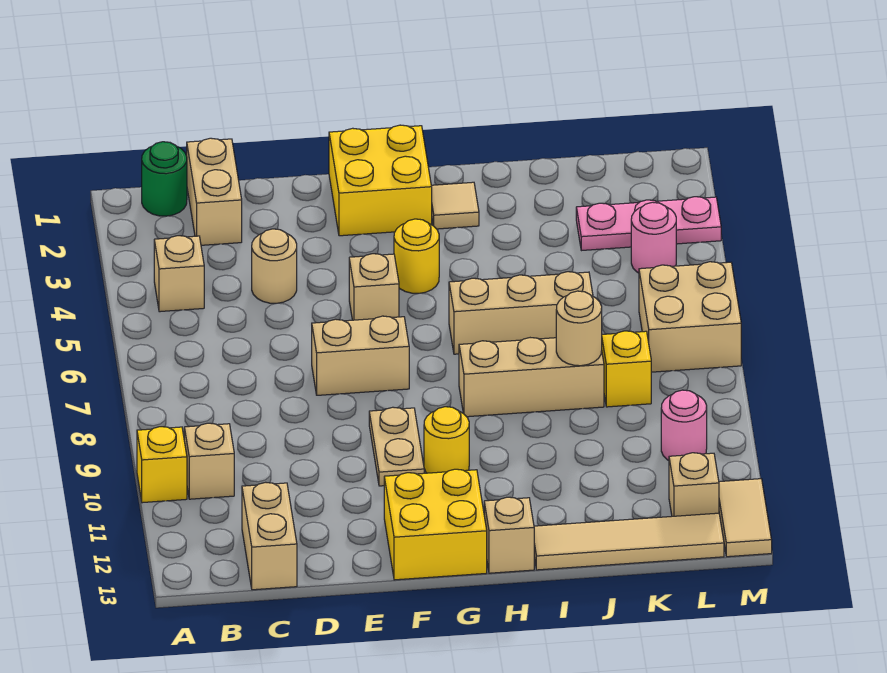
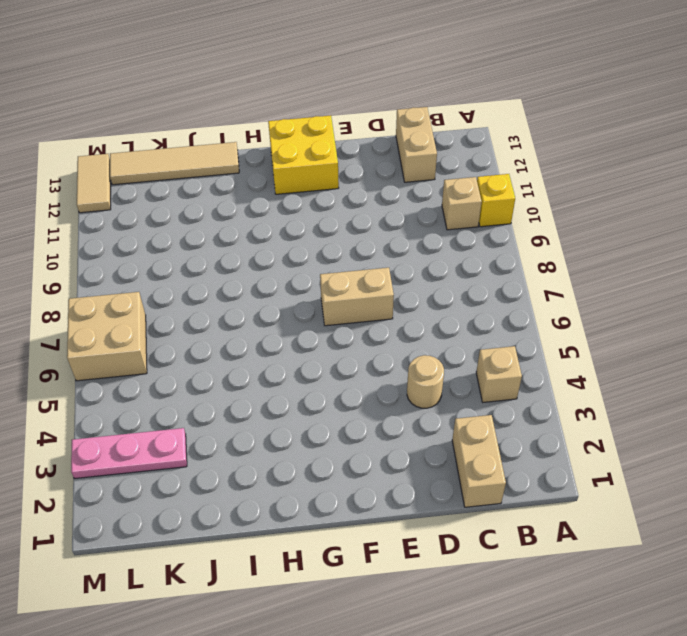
none -> green round brick B1 level 1
none -> yellow brick F1:G2 level 1
none -> tan brick F5 level 1

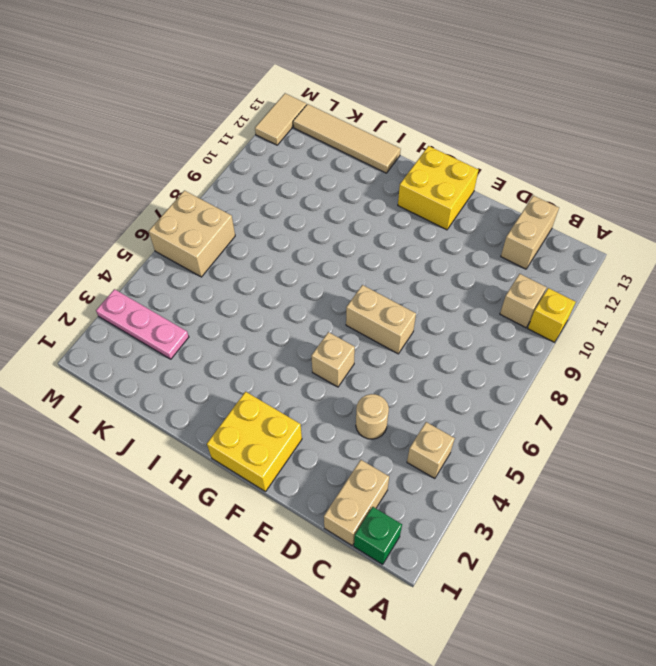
green brick B1 level 1 -> green round brick B1 level 1
none -> tan plate F9:F10 level 1
none -> yellow round brick G4 level 1
none -> yellow round brick G10 level 1

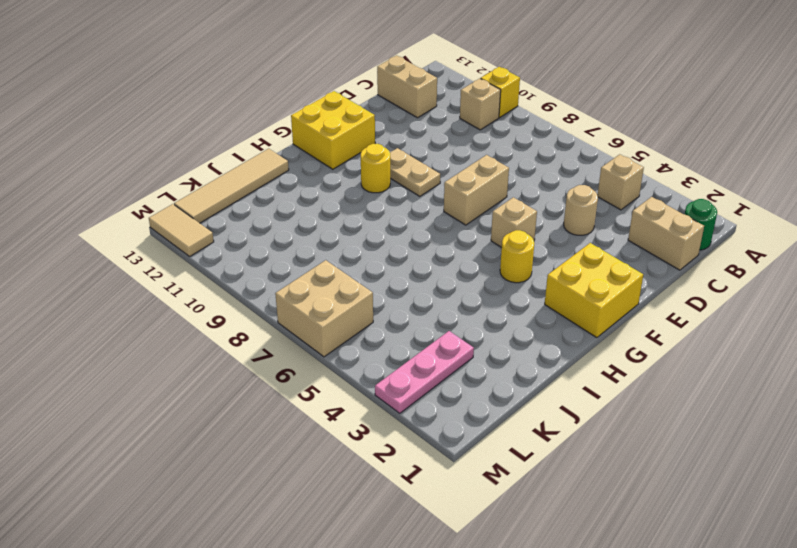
none -> tan tile H2 level 1
none -> tan brick H6:J6 level 1
none -> tan brick H8:J8 level 1

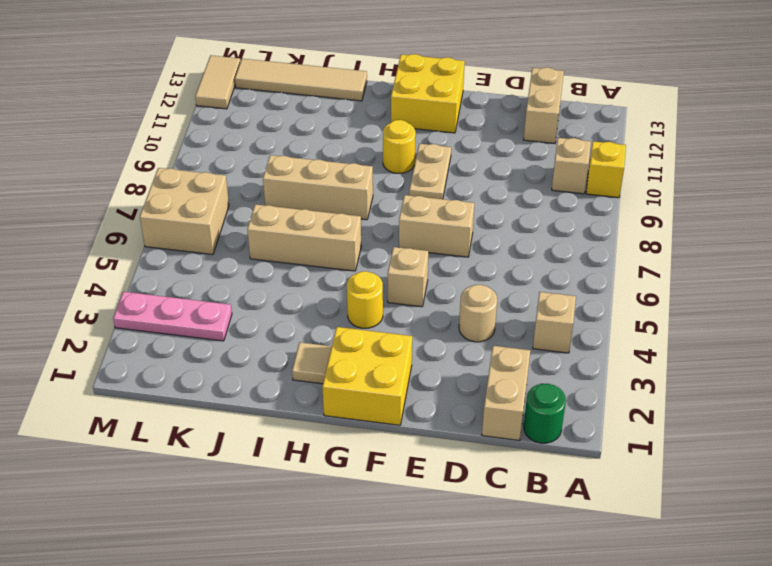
none -> tan brick H13 level 1
none -> yellow brick K8 level 1
none -> pink round brick L4 level 1

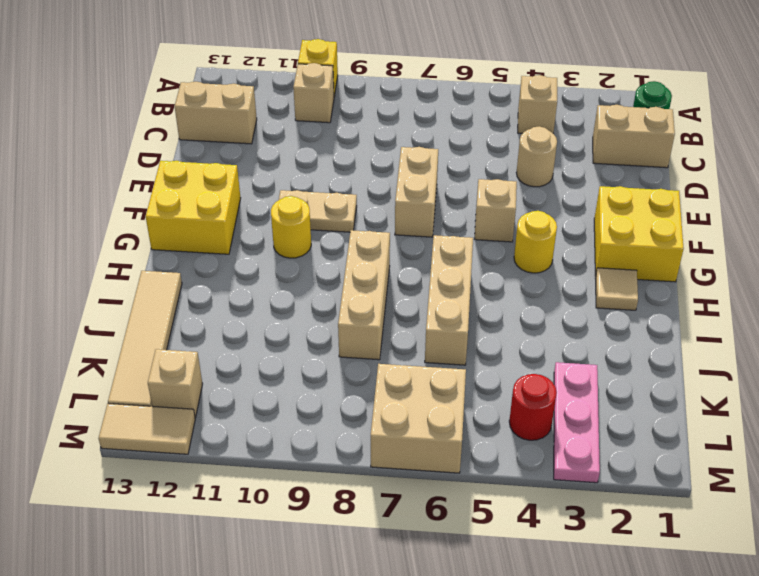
red round brick L4 level 1 -> pink round brick L4 level 1
none -> tan brick H13 level 1
none -> yellow brick K8 level 1
none -> pink round brick L10 level 1

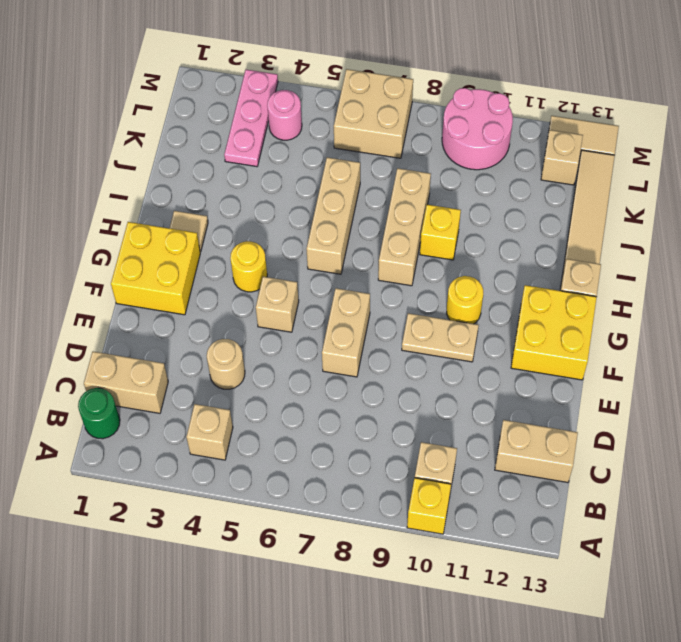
yellow brick I9 level 1 -> yellow brick K8 level 1
pink round brick L9:M10 level 1 -> pink round brick L10 level 1
none -> tan round brick J8 level 2

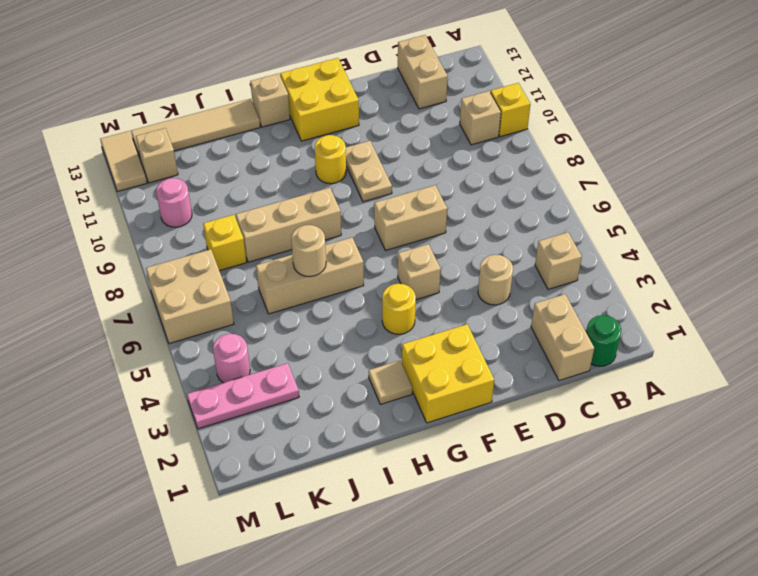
tan round brick I6 level 2 -> tan round brick J8 level 2

